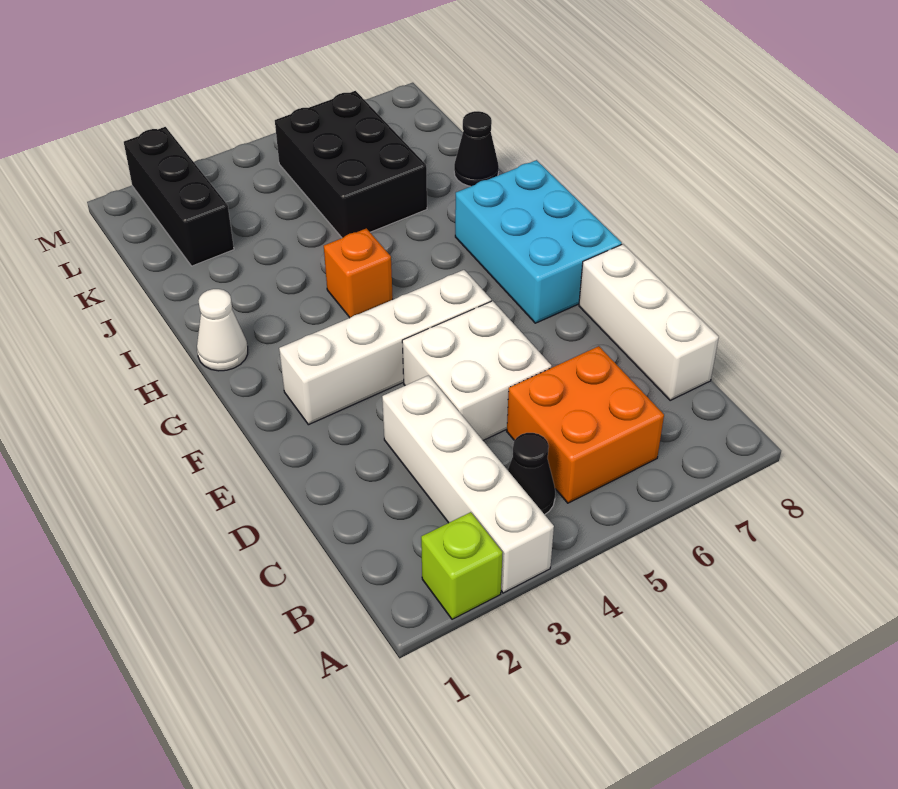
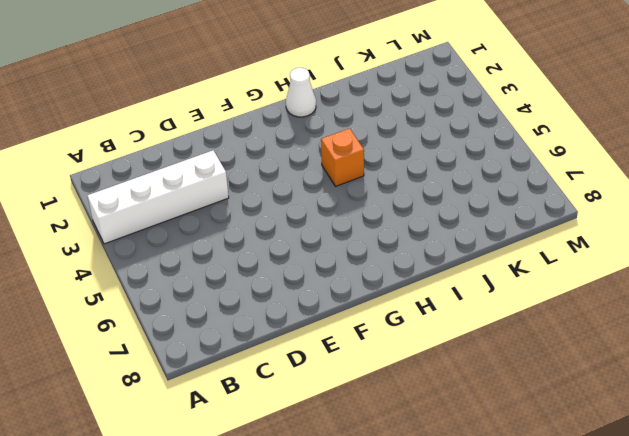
none -> lime brick A2 level 1
none -> black cone B4 level 1
none -> orange brick B5:C6 level 1

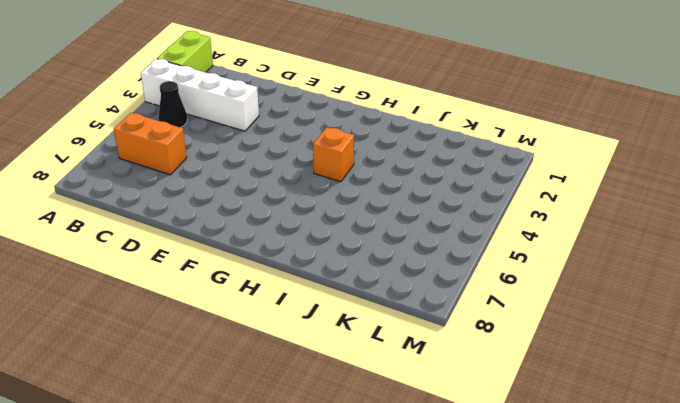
lime brick A1:A2 level 1 -> lime brick A2 level 1
orange brick B6:C6 level 1 -> orange brick B5:C6 level 1
none -> white brick C8:E8 level 1
none -> white brick D4:E5 level 1
none -> white brick F2:F5 level 1

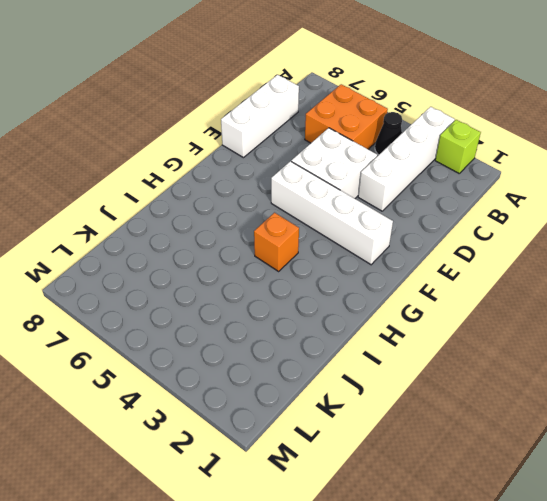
none -> cyan brick F7:H8 level 1
none -> white cone H1 level 1
none -> black brick J5:L6 level 1

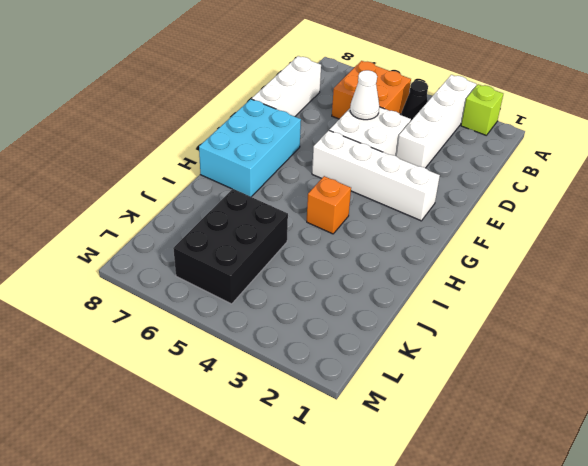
white cone D5 level 2 -> white cone H1 level 1
none -> black cone J8 level 1
none -> black brick K2:M2 level 1

